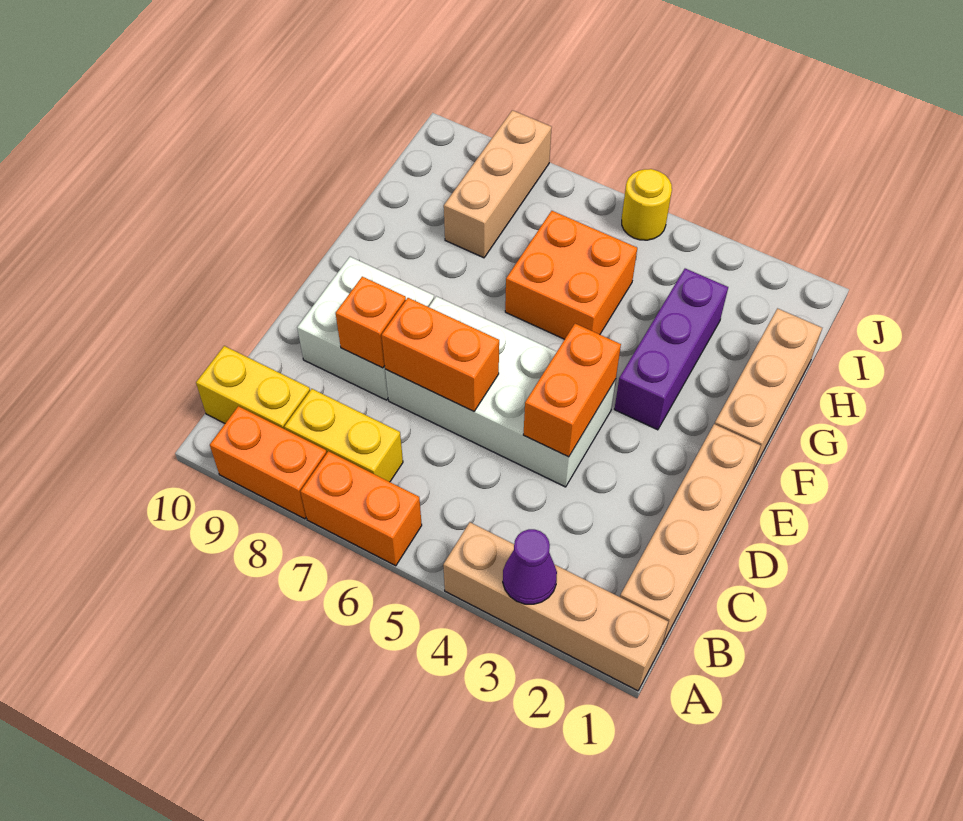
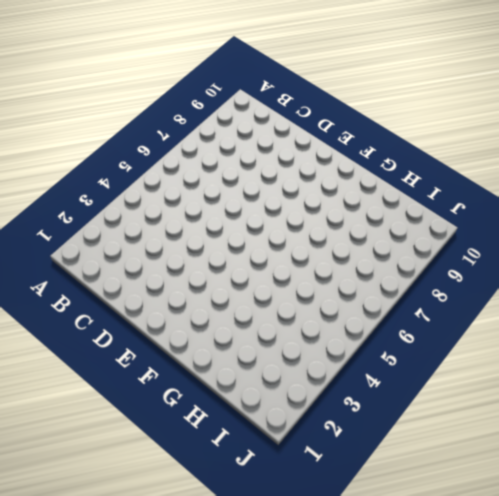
none -> tan brick A1:A4 level 1
none -> orange brick A6:A7 level 1
none -> orange brick A8:A9 level 1

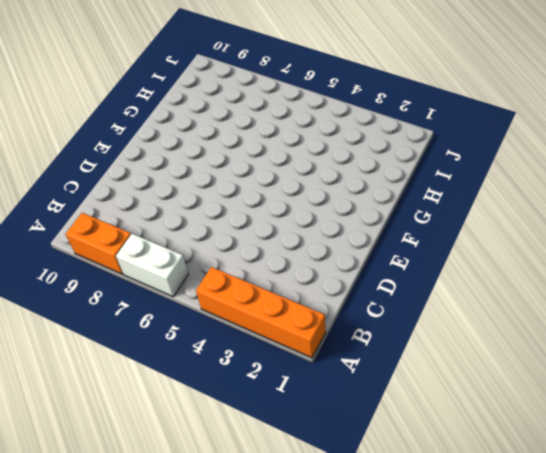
orange brick A1:A4 level 1 -> tan brick A1:A4 level 1
white brick A6:A7 level 1 -> orange brick A6:A7 level 1
none -> tan brick B1:E1 level 1
none -> yellow brick B7:B8 level 1
none -> yellow brick B9:B10 level 1

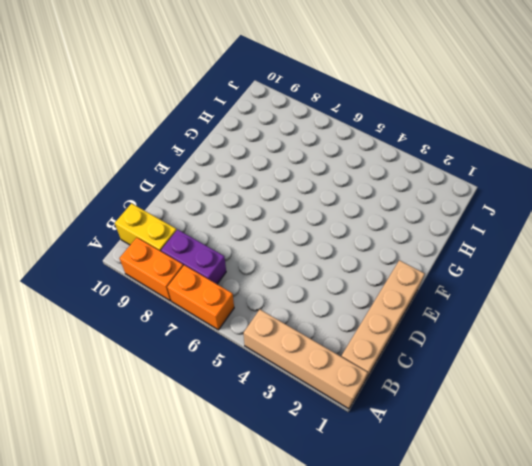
purple brick B7:B8 level 1 -> yellow brick B7:B8 level 1
none -> white brick D4:E7 level 1
none -> white brick D8:E9 level 1
none -> tan brick F1:H1 level 1

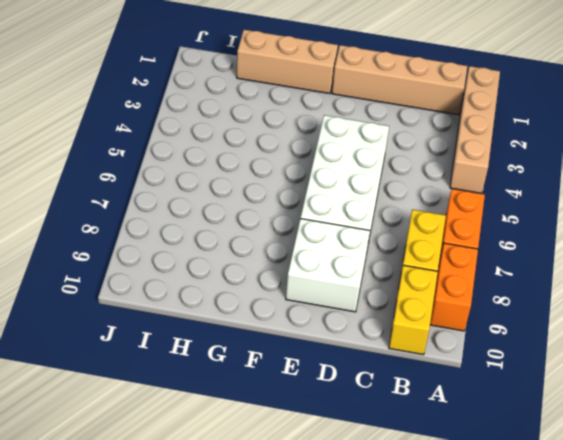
none -> purple brick F3:H3 level 1
none -> orange brick G5:H6 level 1
none -> tan brick H8:J8 level 1

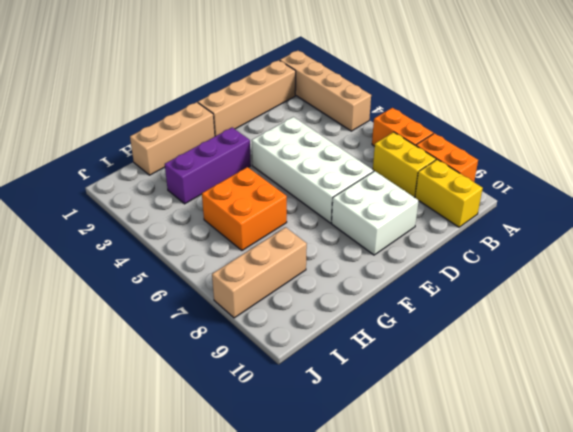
none -> yellow round brick J5 level 1
none -> purple cone A3 level 2
none -> orange brick D4:E4 level 2

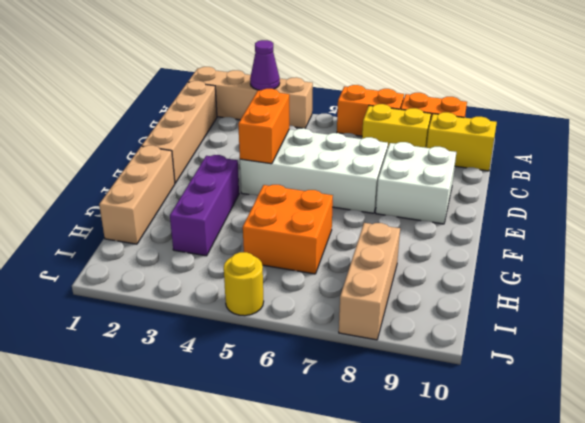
none -> orange brick D6:D7 level 2
none -> orange brick D8 level 2

